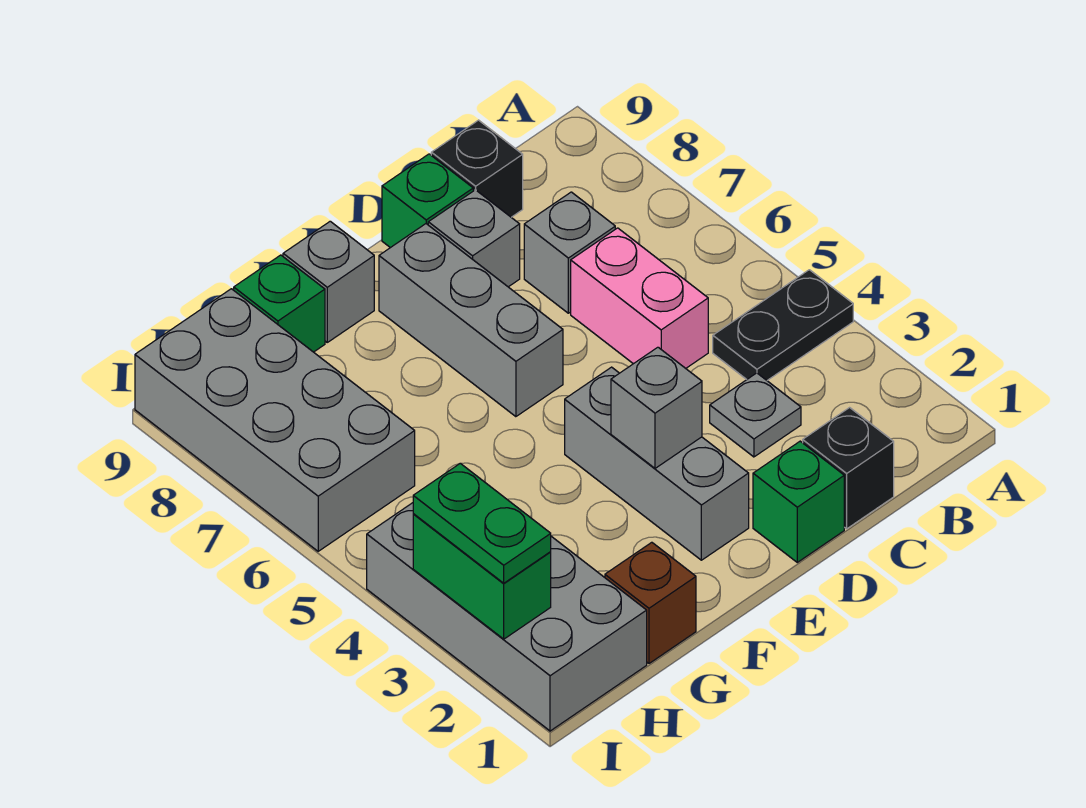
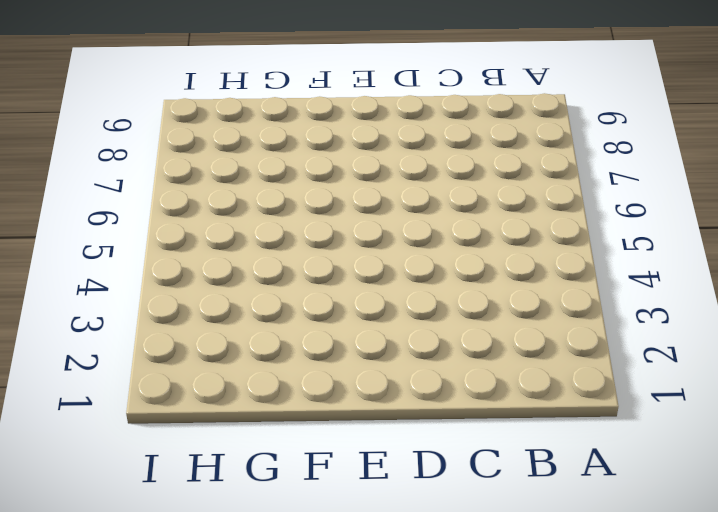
none -> black plate A4:B4 level 1
none -> black brick C1 level 1
none -> grey plate C3 level 1

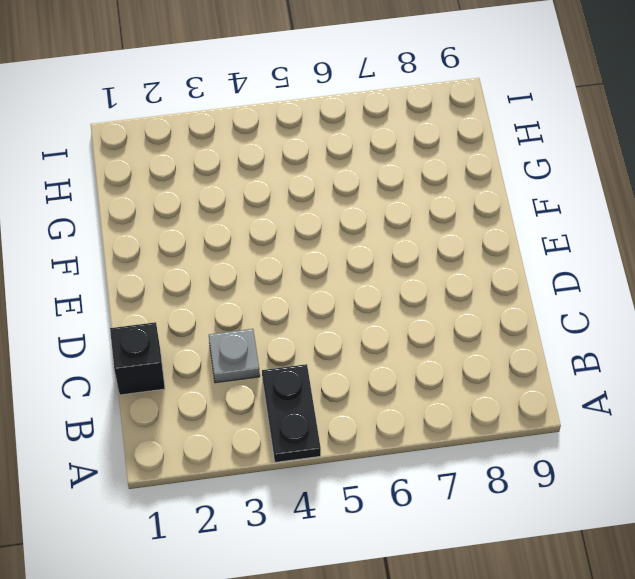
none -> pink brick C5:C6 level 1
none -> grey brick C7 level 1
none -> black brick C9 level 1

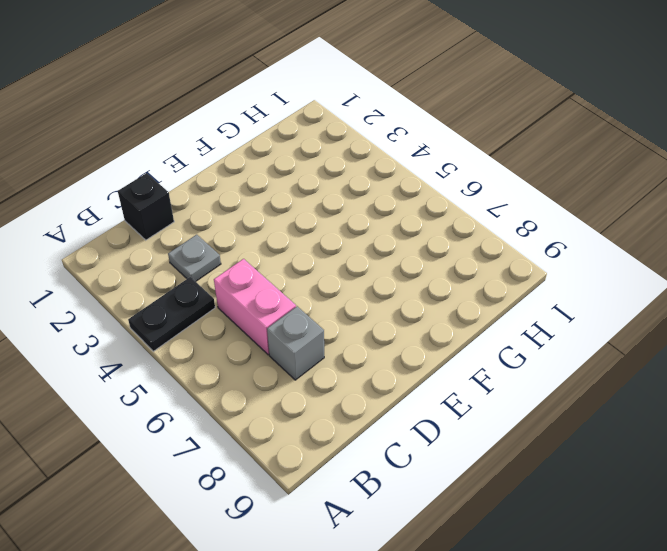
none -> black brick C9 level 1
none -> green brick D1 level 1
none -> grey brick D8 level 1

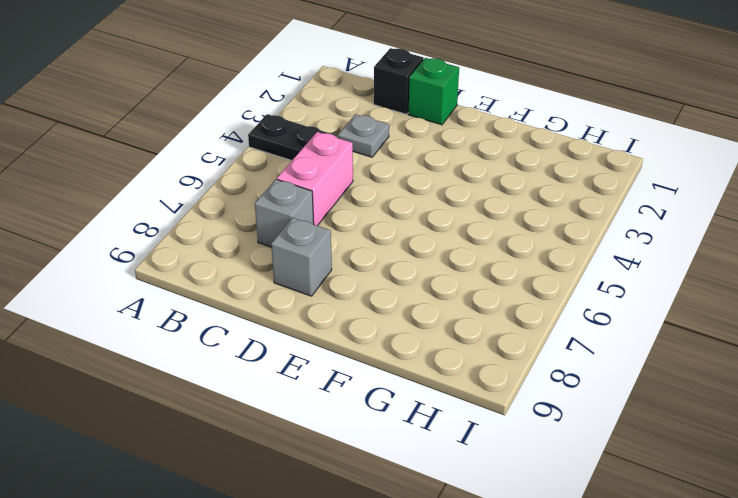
none -> black brick C9 level 1
none -> green brick D9 level 1
none -> grey brick E2:E4 level 1

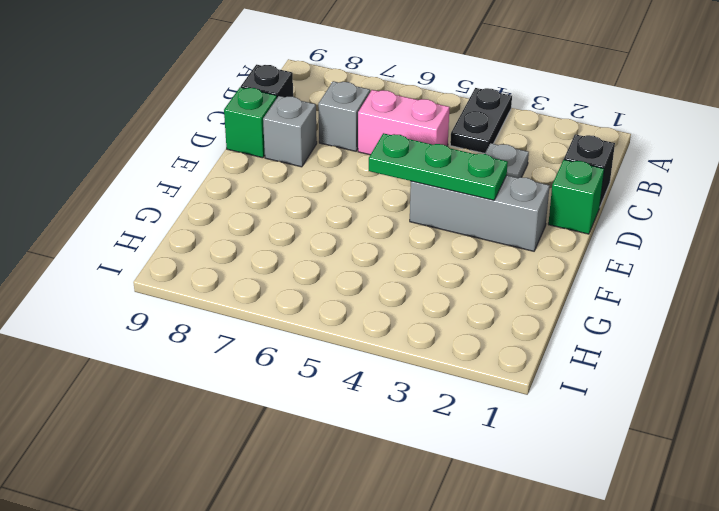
green plate E3:E5 level 2 -> grey brick E3 level 2
none -> grey brick E6:E8 level 1
none -> grey brick F9 level 1
none -> brown brick G1 level 1

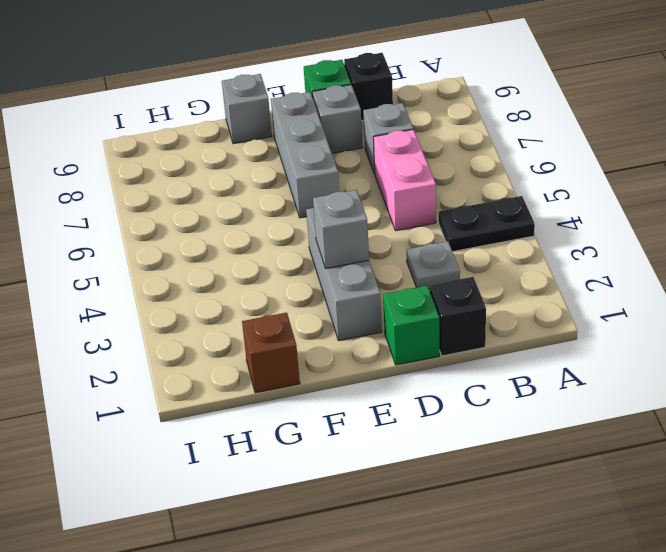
none -> green brick G9 level 1
none -> grey brick H1:I4 level 1
none -> grey brick H6:I9 level 1

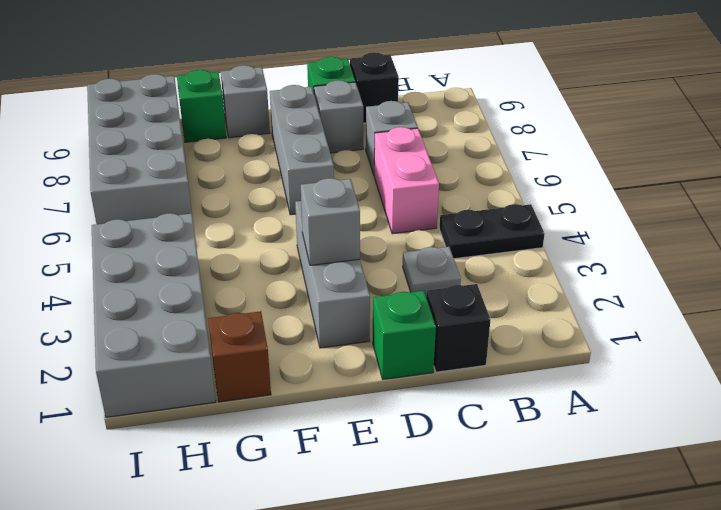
none -> green brick I2:I3 level 2
none -> green plate I2:I3 level 3

